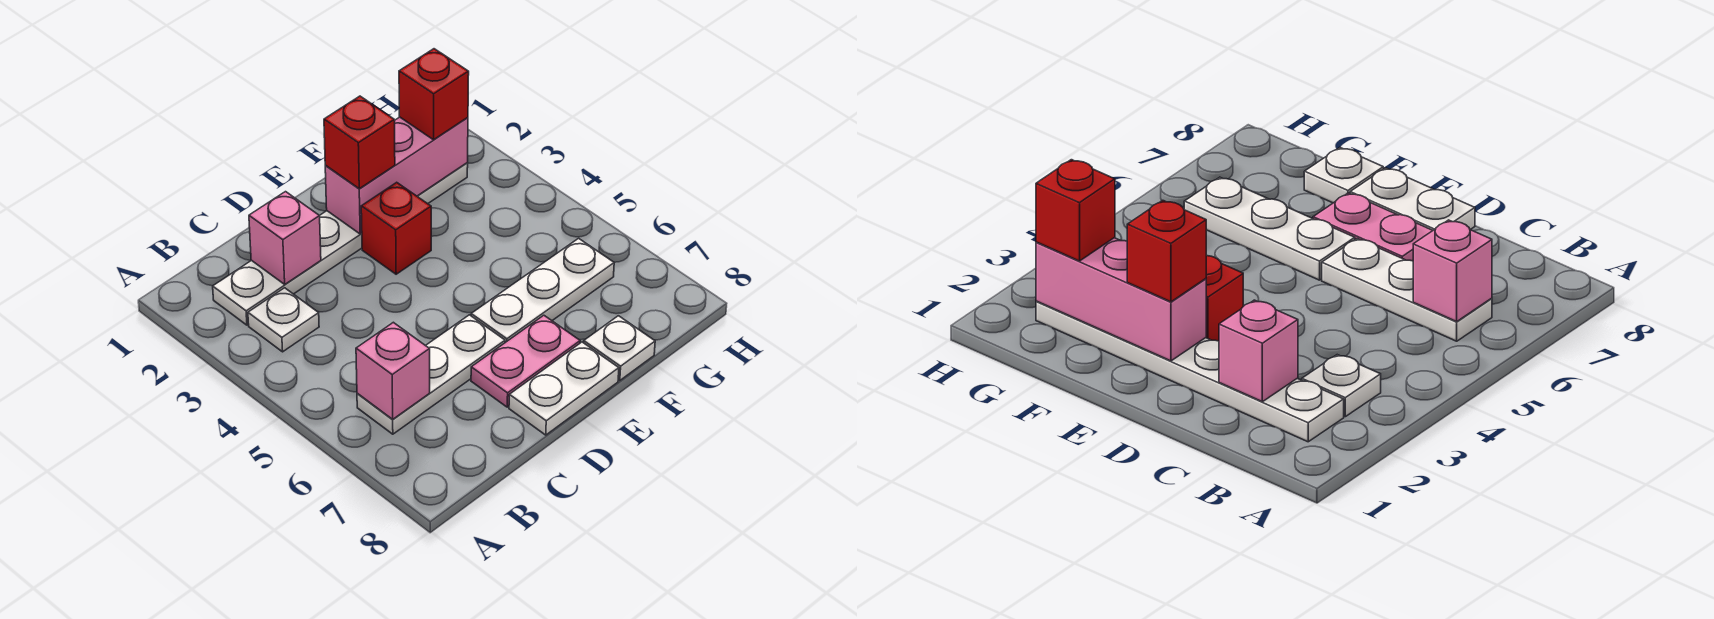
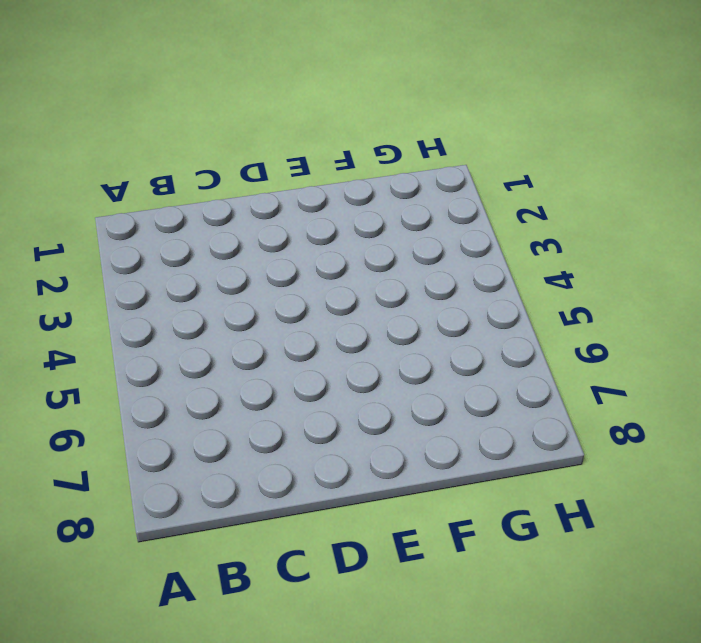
none -> white plate B2:G2 level 1
none -> white plate B3 level 1
none -> white plate B6:D6 level 1

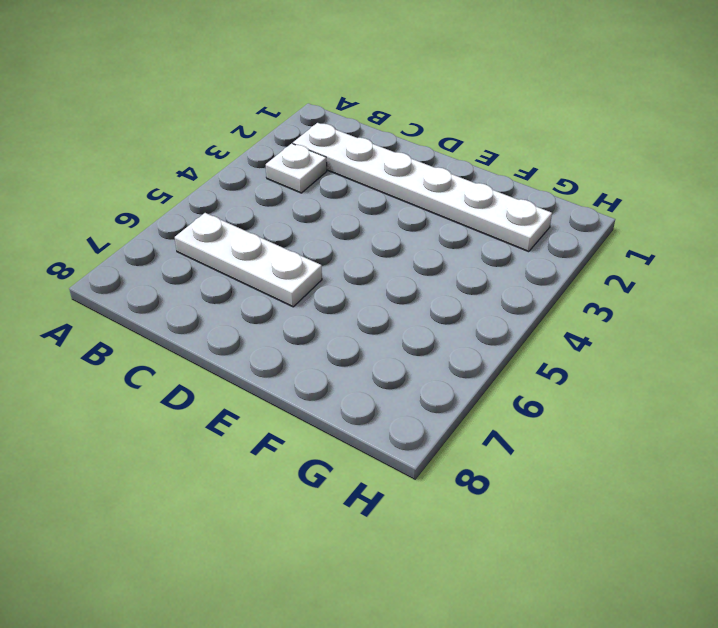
none -> pink plate D7:E7 level 1
none -> white plate D8:E8 level 1
none -> red brick E3 level 1

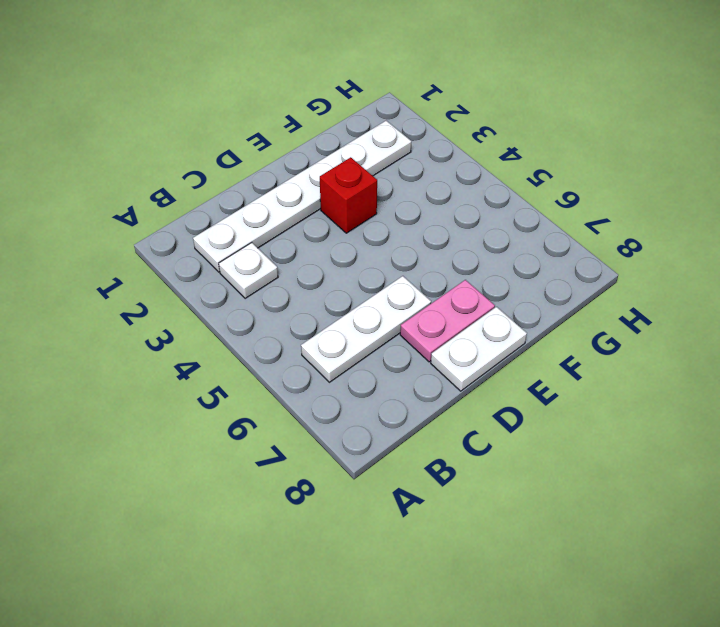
none -> white plate E6:G6 level 1
none -> white plate F8 level 1
none -> pink brick B6 level 2

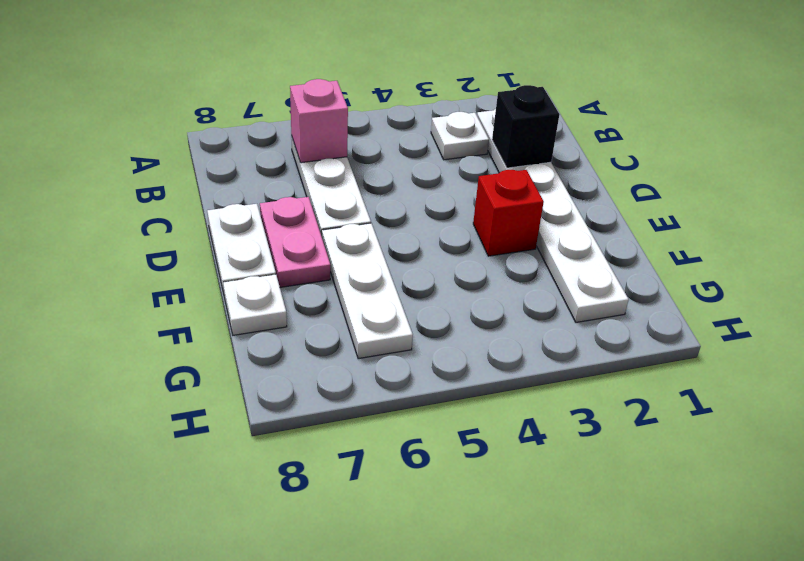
black brick C2 level 2 -> pink brick C2 level 2
none -> pink brick E2:G2 level 2
none -> red brick E2 level 3
none -> red brick G2 level 3

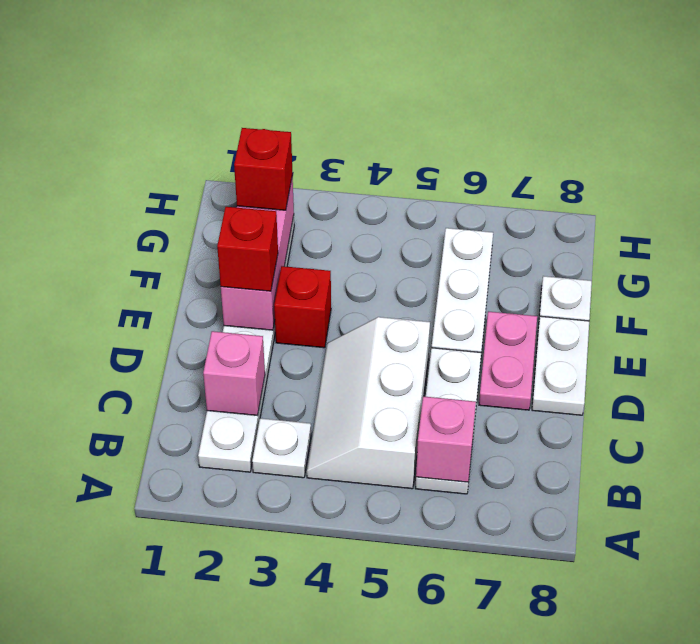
white slope B4:D5 level 1 top 5 -> none

